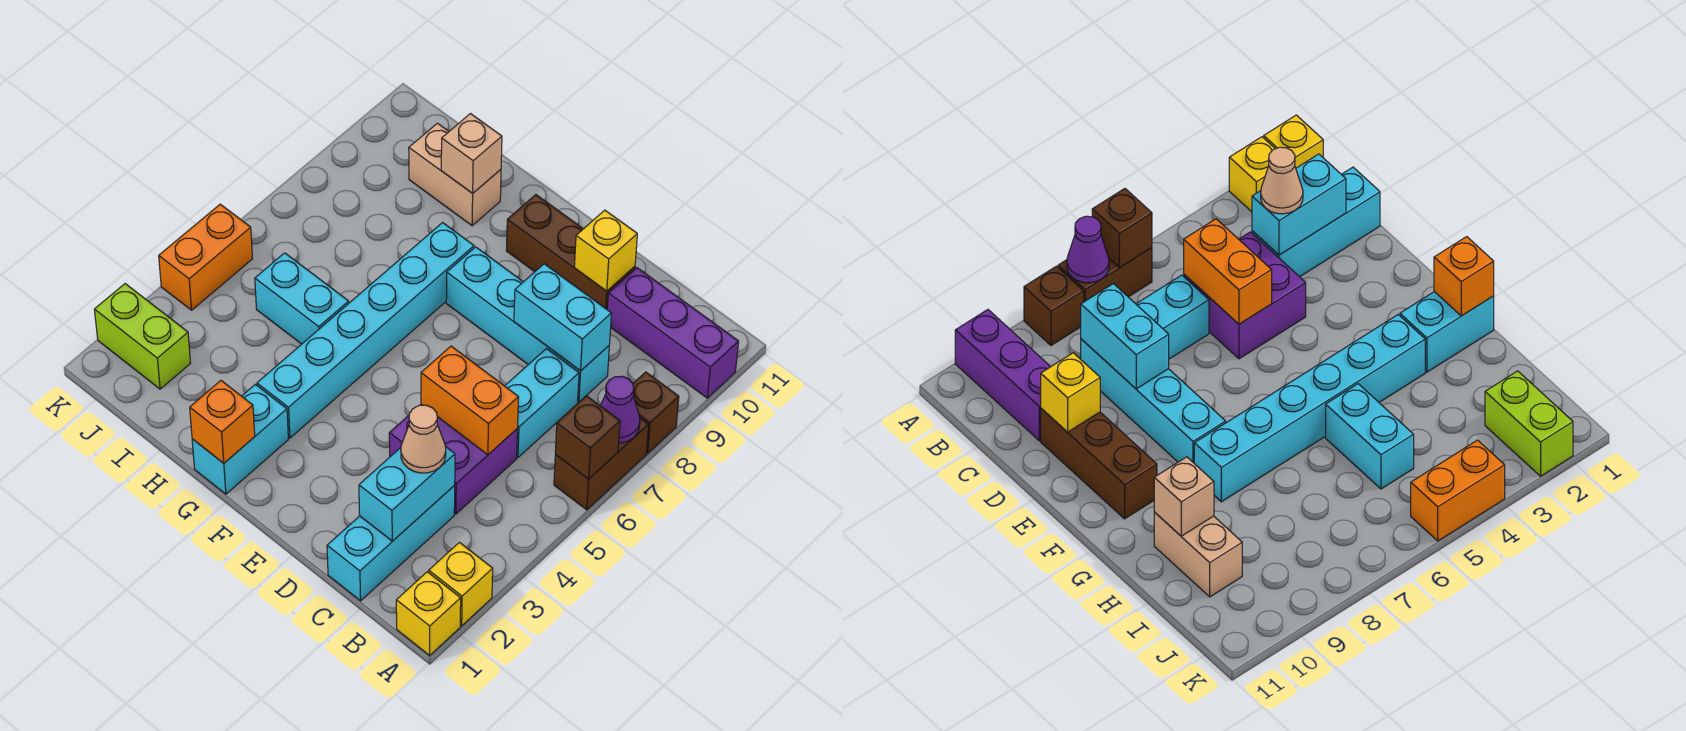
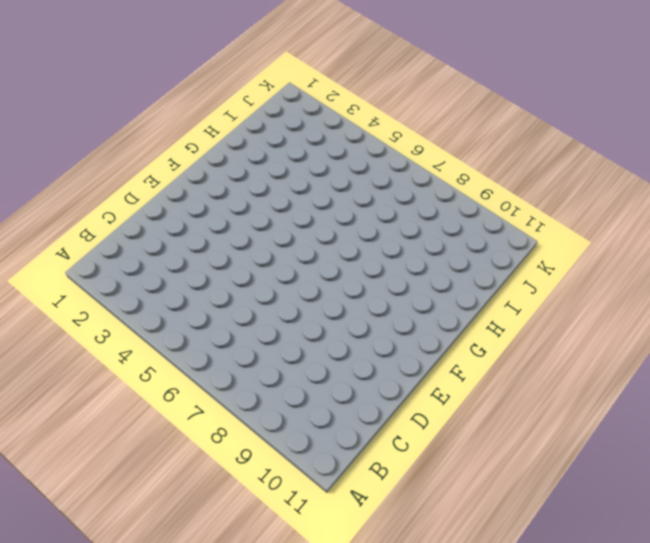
none -> yellow brick A1 level 1
none -> yellow brick A2 level 1
none -> brown brick A6:A7 level 1

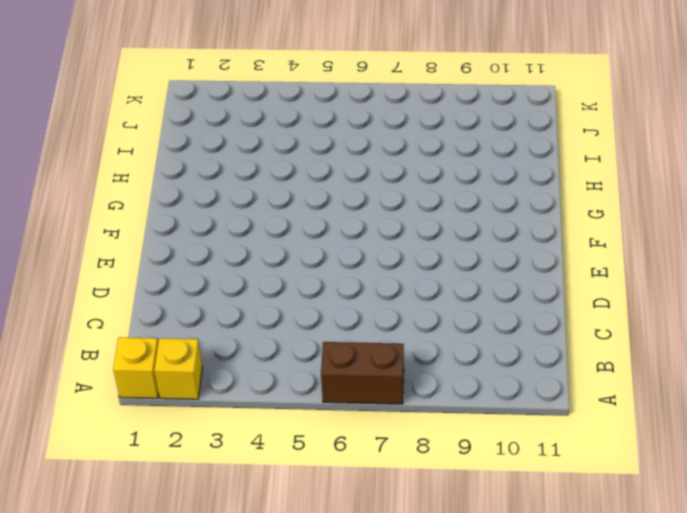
none -> brown brick A8 level 1
none -> purple brick A10:C10 level 1
none -> cyan brick C1:C3 level 1

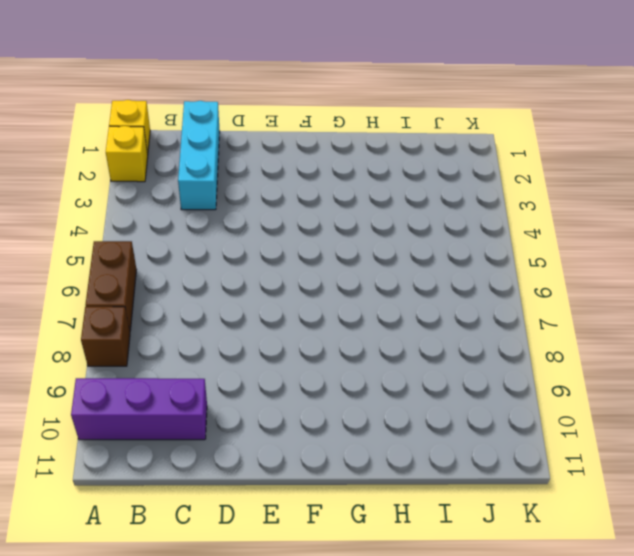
none -> purple brick C4:D5 level 1
none -> cyan brick C6:C7 level 1
none -> cyan brick C8:F8 level 1

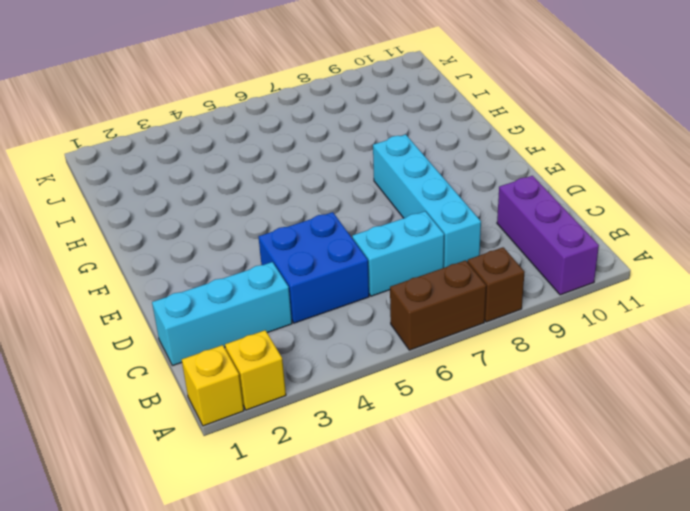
blue brick C4:D5 level 1 -> purple brick C4:D5 level 1
none -> brown brick D10:F10 level 1
none -> cyan brick G1:G2 level 1
none -> cyan brick G3:G8 level 1

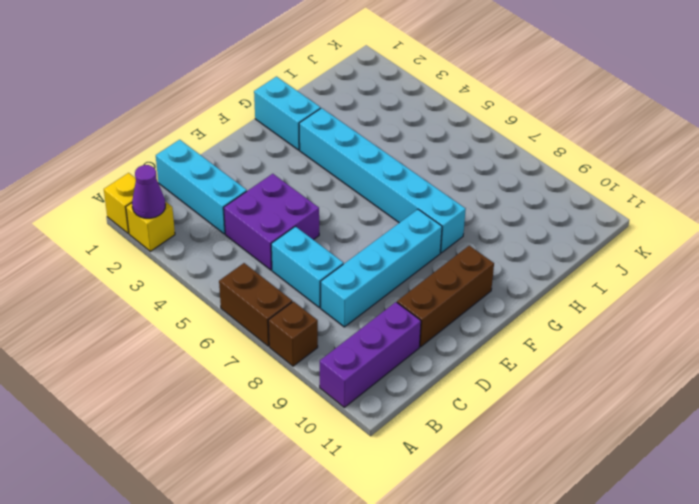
purple cone A2 level 2 -> purple cone A7 level 2
none -> cyan brick H5:I5 level 1
none -> tan brick H10:I10 level 1
none -> lime brick J2:K2 level 1

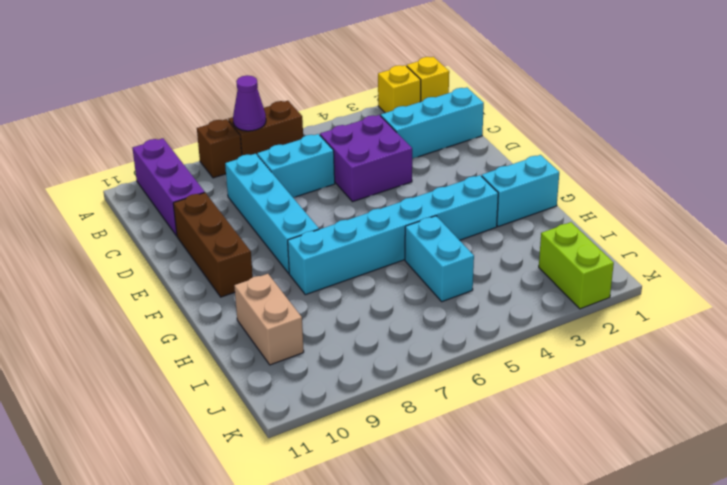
none -> orange brick K4:K5 level 1
none -> brown brick A6 level 2
none -> cyan brick C2:C3 level 2

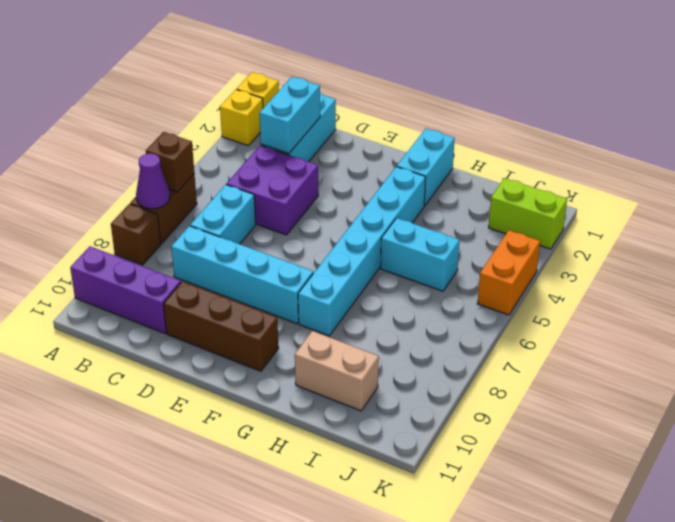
none -> orange brick C5:D5 level 2
none -> cyan brick C8:D8 level 2
none -> yellow brick D10 level 2

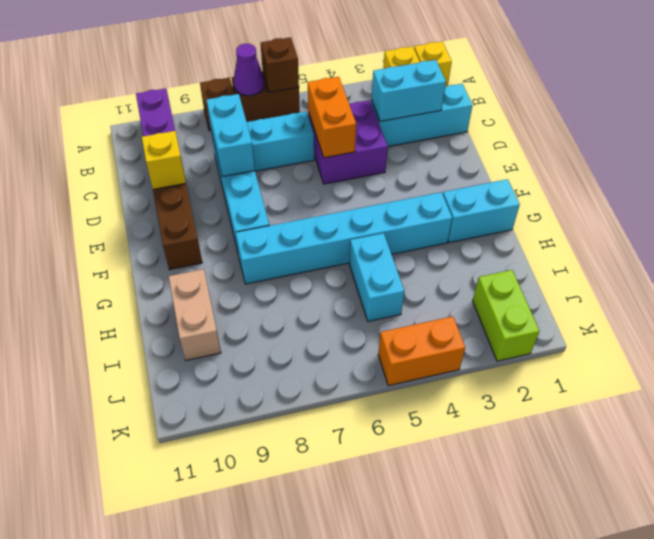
none -> orange brick G1 level 2
none -> tan brick H10 level 2
none -> tan cone C3 level 3

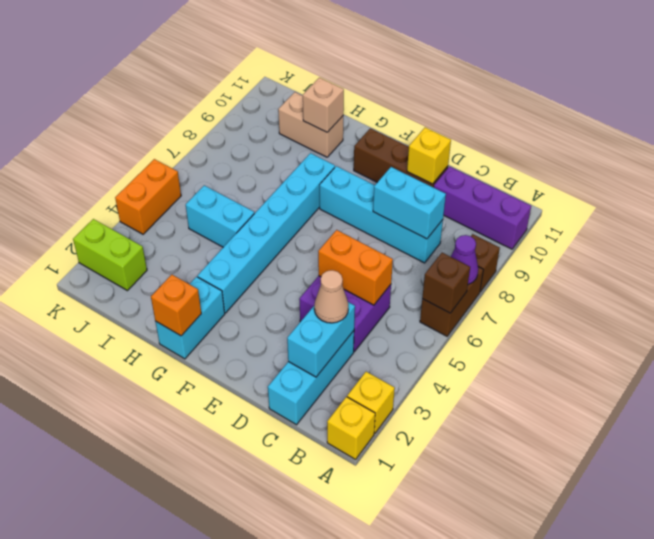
none -> cyan brick C6:C7 level 1

